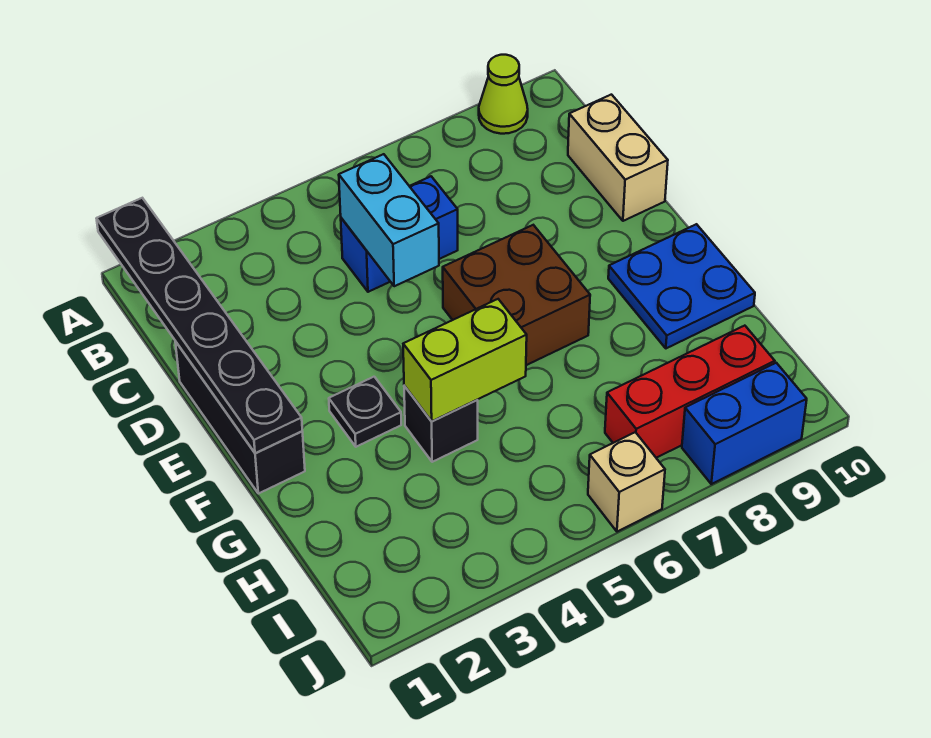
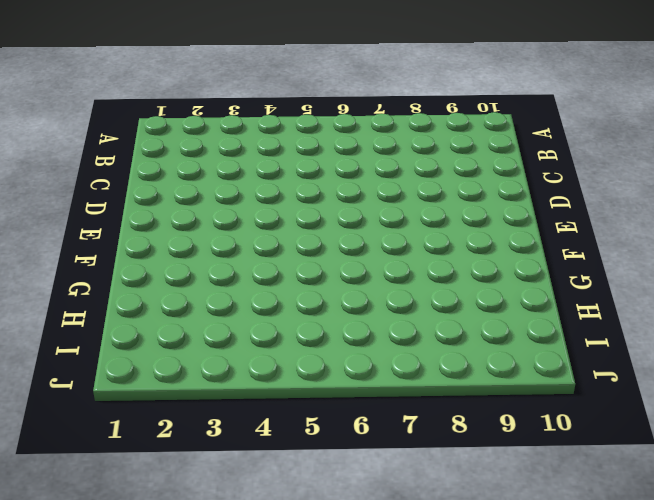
none -> lime cone A9 level 1
none -> blue brick C5:C6 level 1
none -> tan brick C10:D10 level 1

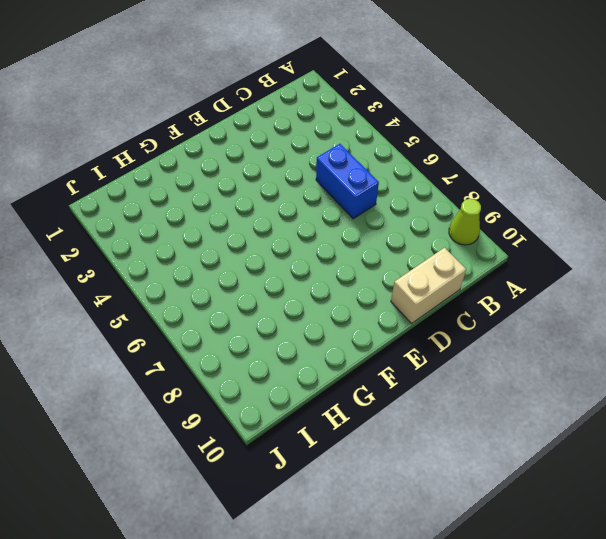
none -> black brick D1:F1 level 1
none -> brown brick E6:F7 level 1
none -> black plate F3 level 1

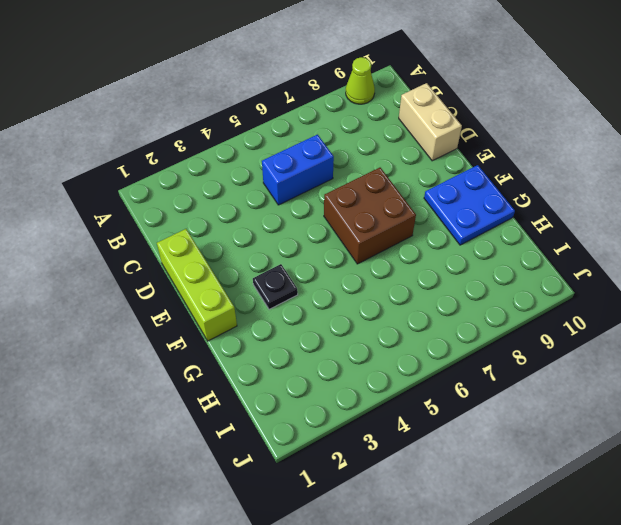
lime brick D1:F1 level 1 -> black brick D1:F1 level 1
none -> black brick G4 level 1
none -> red brick I7:I9 level 1
none -> tan brick J6 level 1

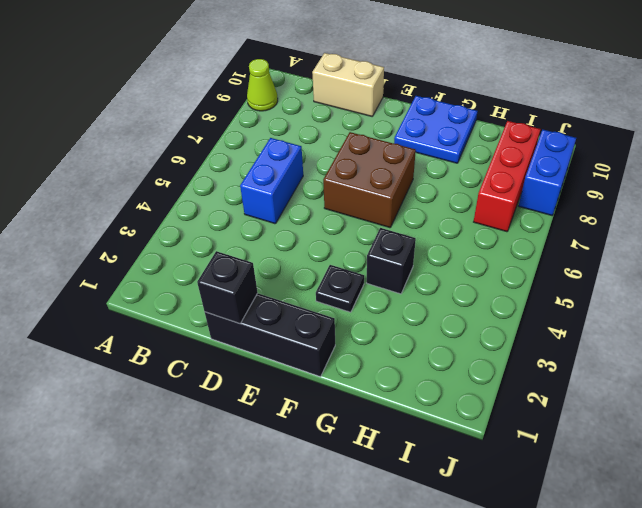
black brick D1 level 2 -> black plate A1:F1 level 2
none -> tan brick J6 level 1
none -> cyan brick C5:D5 level 2
none -> lime brick G4:G5 level 2

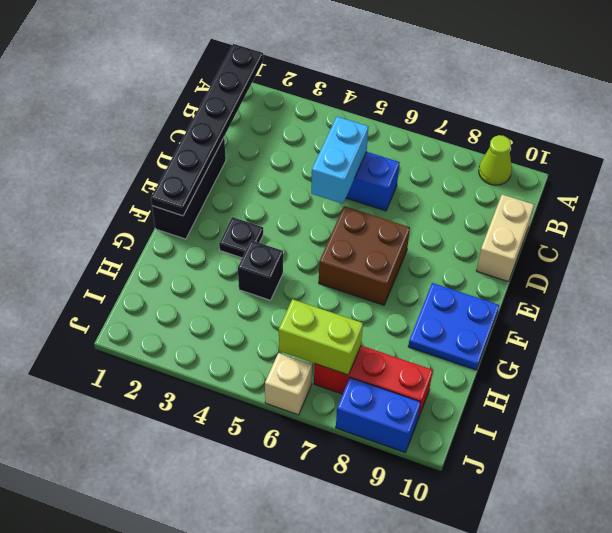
lime brick I6:I7 level 2 -> lime brick G4:G5 level 2

